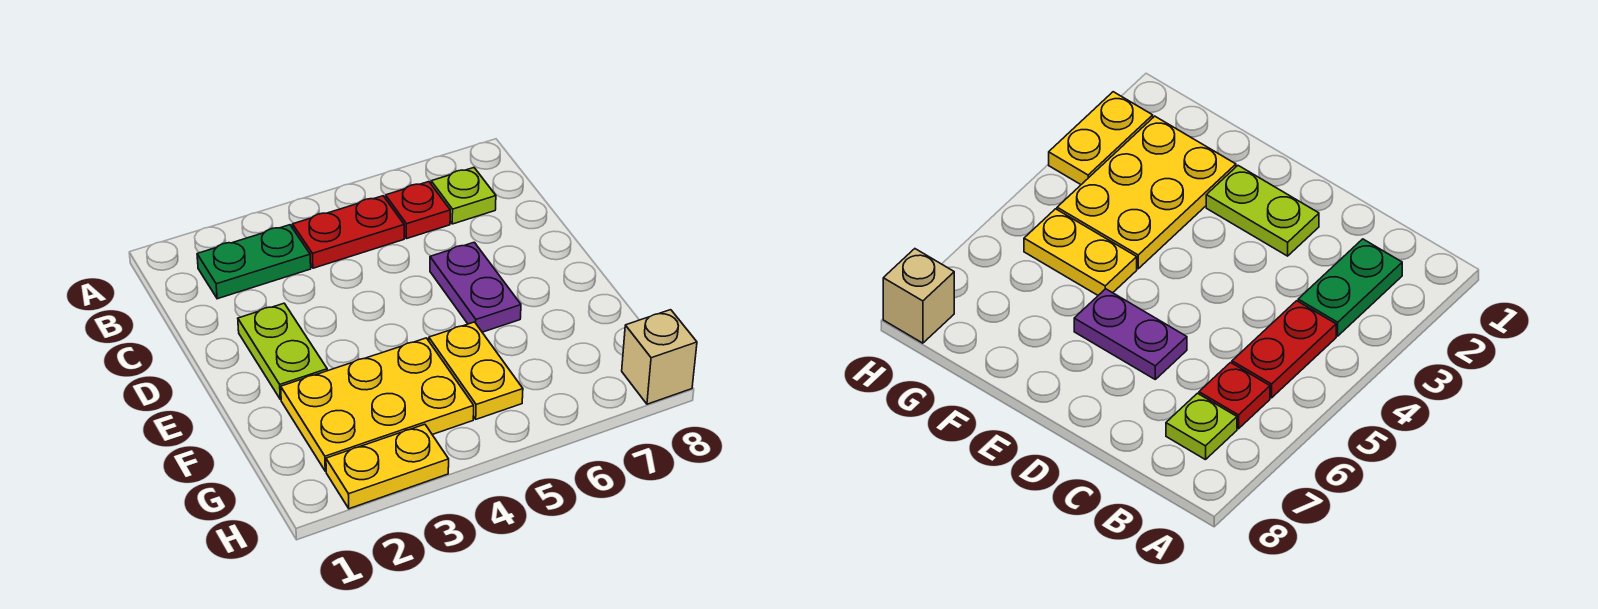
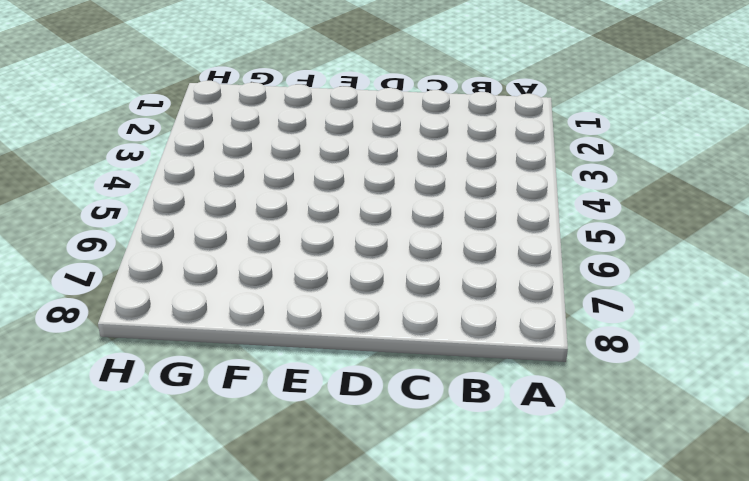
none -> green plate B2:B3 level 1
none -> red plate B4:B5 level 1

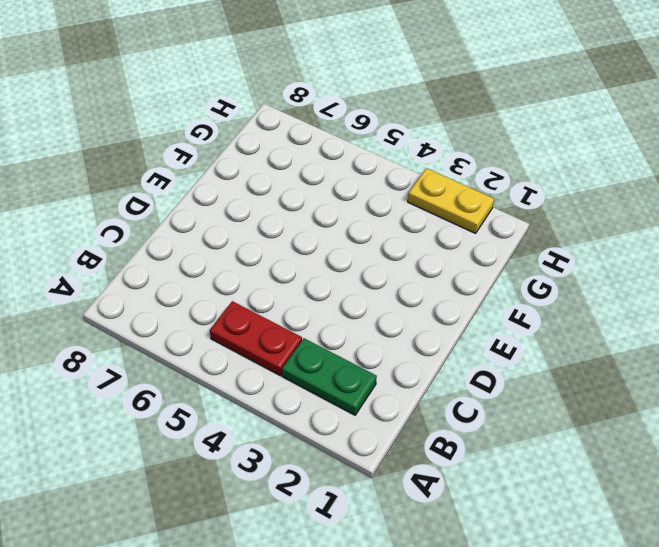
none -> red plate B6 level 1
none -> lime plate B7 level 1

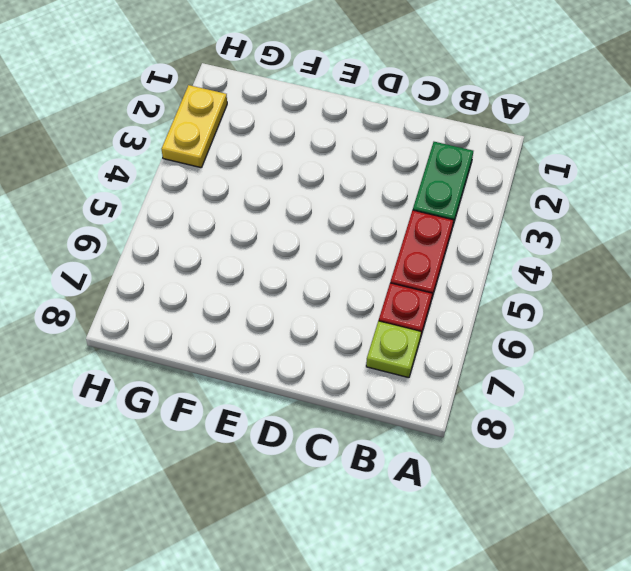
none -> lime plate D2:E2 level 1
none -> purple plate D6:E6 level 1

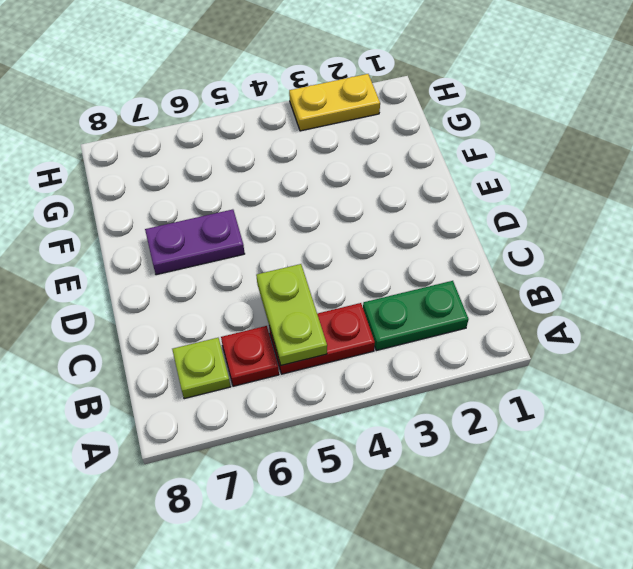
lime plate B5:C5 level 2 -> lime plate D2:E2 level 1
purple plate E6:E7 level 1 -> purple plate D6:E6 level 1
none -> yellow plate F2:G4 level 1
none -> yellow plate F5:G5 level 1

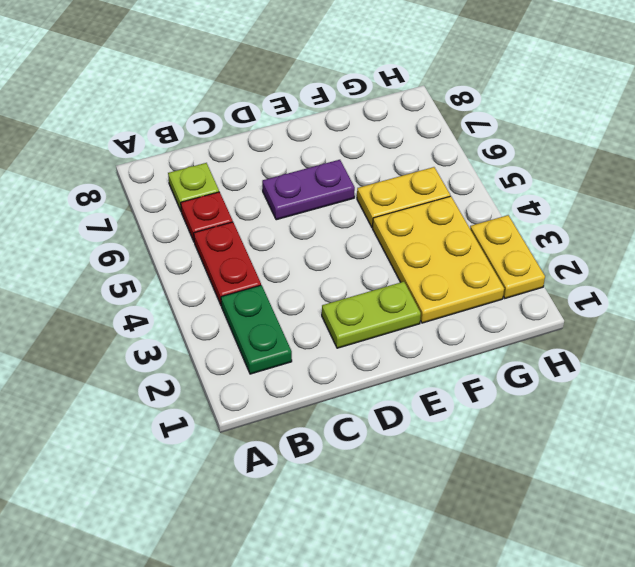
none -> tan brick H8 level 1

